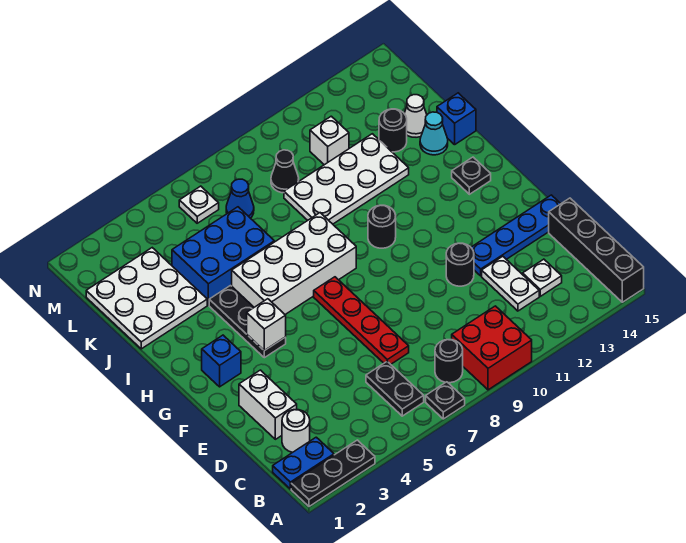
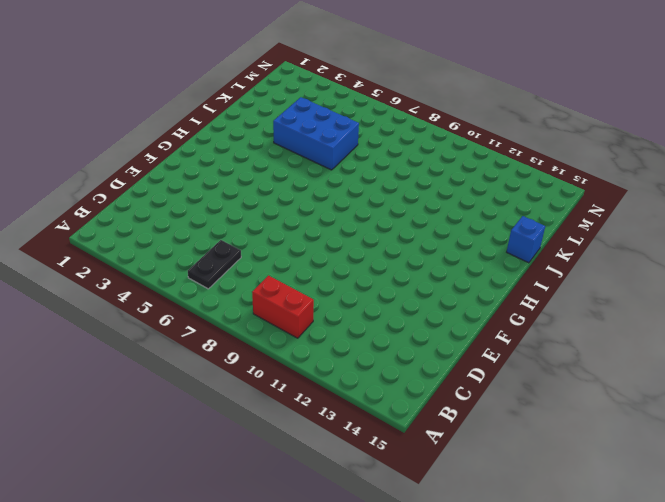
red brick B9:B10 level 1 -> red brick A9:B10 level 1
none -> black plate A1:A3 level 1
none -> black plate A7 level 1
none -> black brick A15:D15 level 1
none -> blue plate B1:B2 level 1

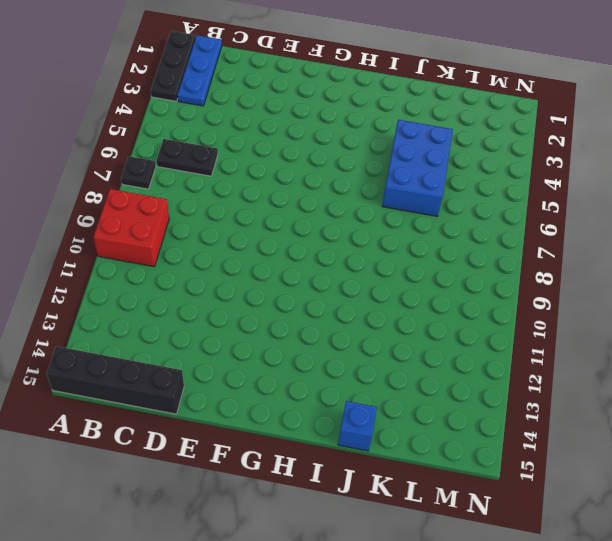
blue plate B1:B3 level 1 -> blue plate B1:B2 level 1
none -> black round brick B8 level 1
none -> white round brick C2 level 1
none -> white plate C12:D12 level 1
none -> white plate C13 level 1

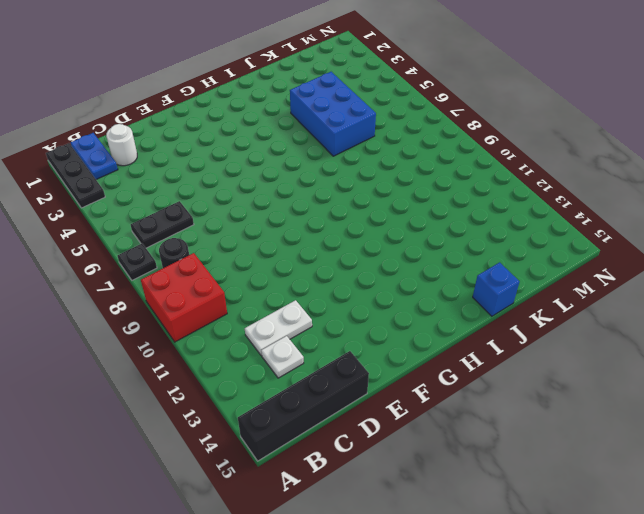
none -> white brick D2:E2 level 1
none -> red plate D7:G7 level 1
none -> black round brick E11 level 1
none -> blue plate E12:E15 level 1

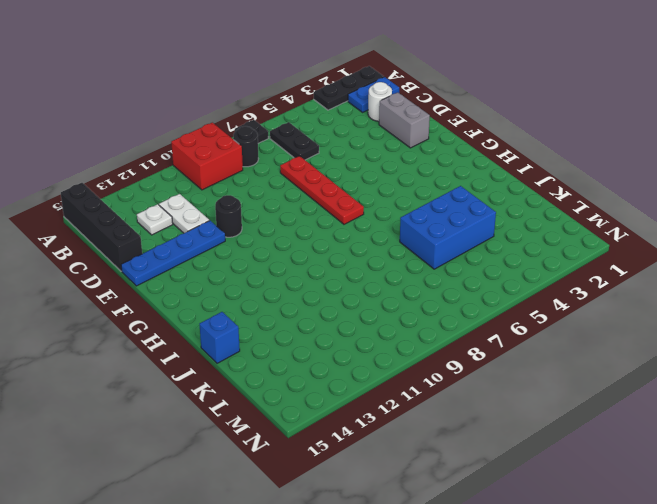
grey brick D2:E2 level 1 -> white brick D2:E2 level 1
none -> blue brick G2 level 1
none -> black plate G4:I4 level 1
none -> white brick H5:I8 level 1
none -> black round brick H10 level 1

